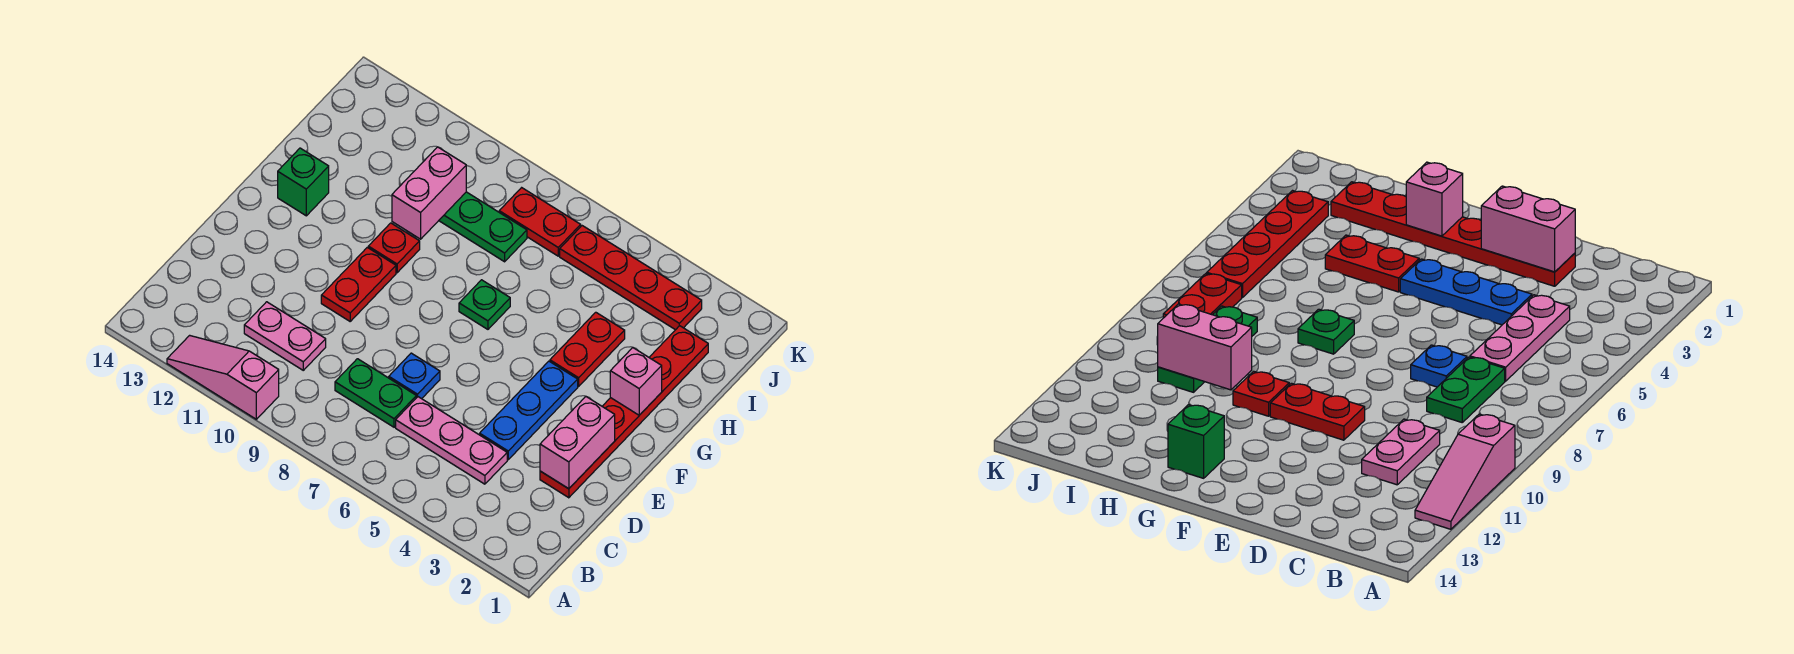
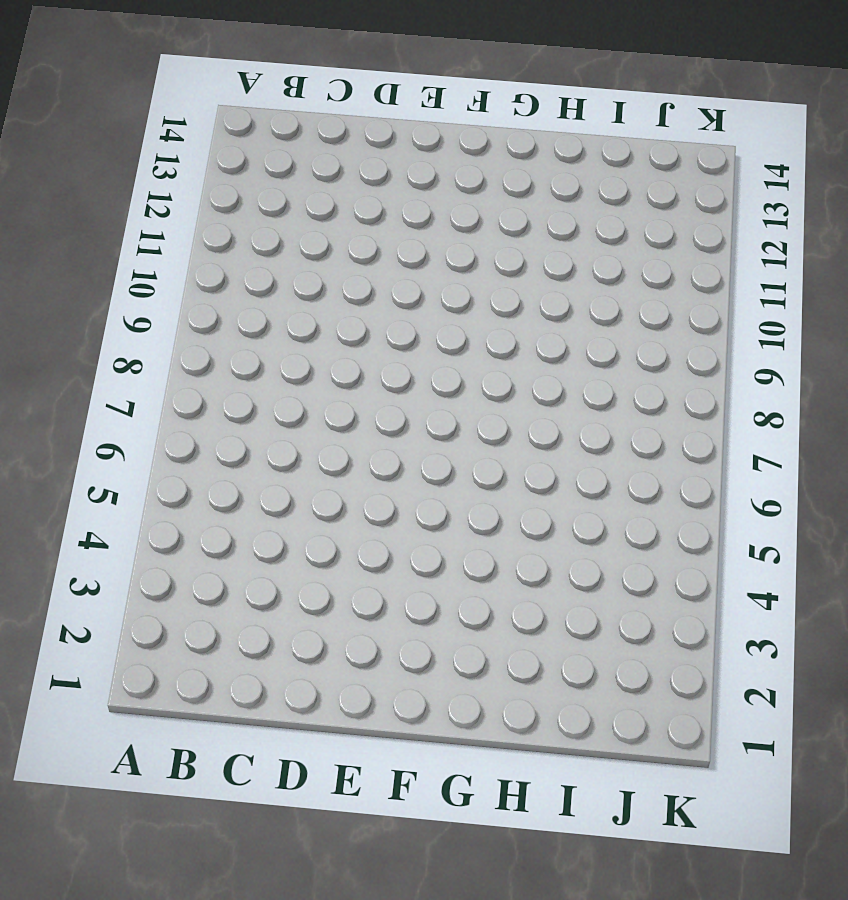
none -> pink slope A10:A12 level 1 top 10
none -> pink plate C4:C6 level 1
none -> green plate C7:C8 level 1

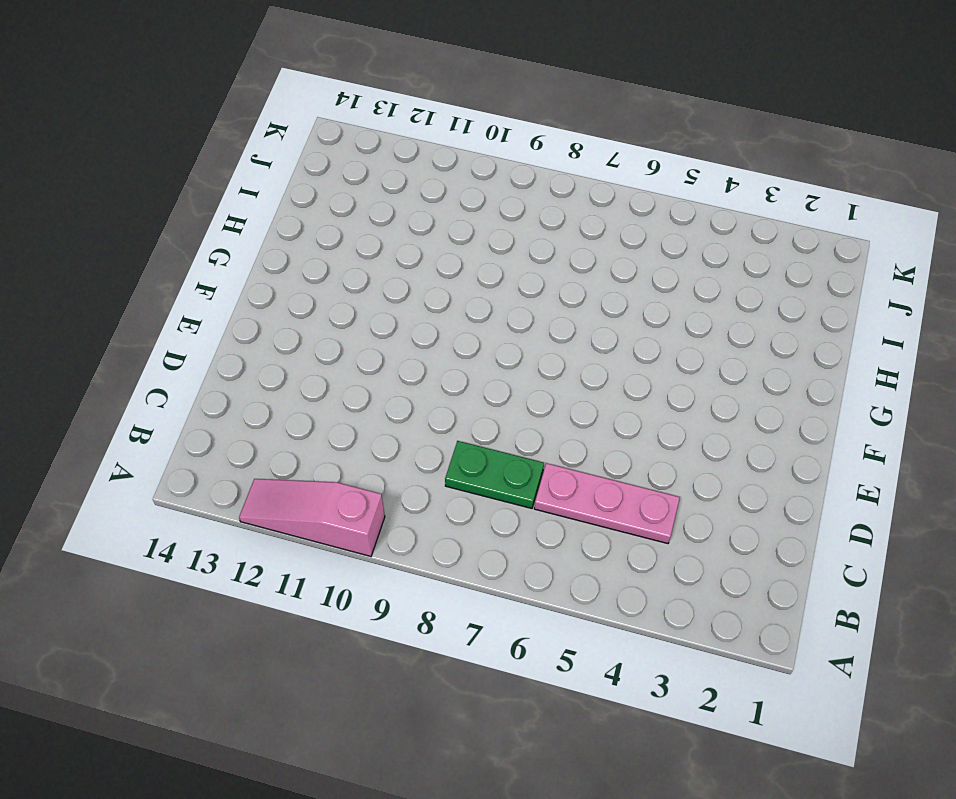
none -> pink plate C10:C11 level 1
none -> red plate D2:I2 level 1
none -> blue plate D4:F4 level 1

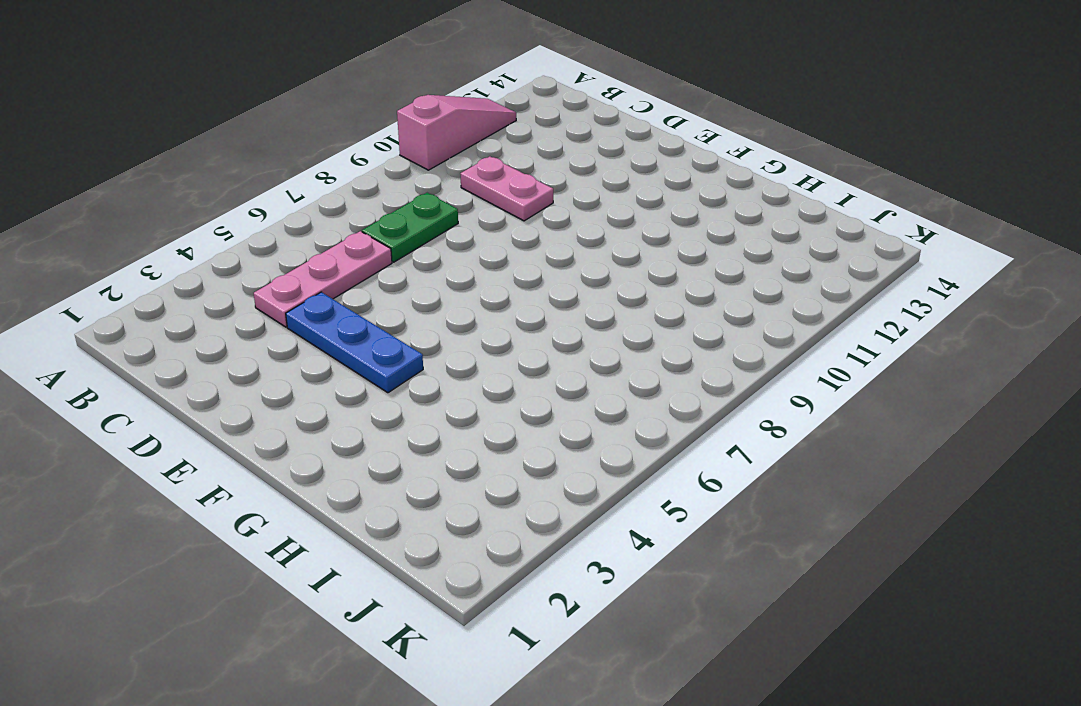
pink plate C10:D10 level 1 -> pink plate C10:C11 level 1
none -> red plate D2:I2 level 1
none -> blue plate D7 level 1
none -> red plate E10:F10 level 1

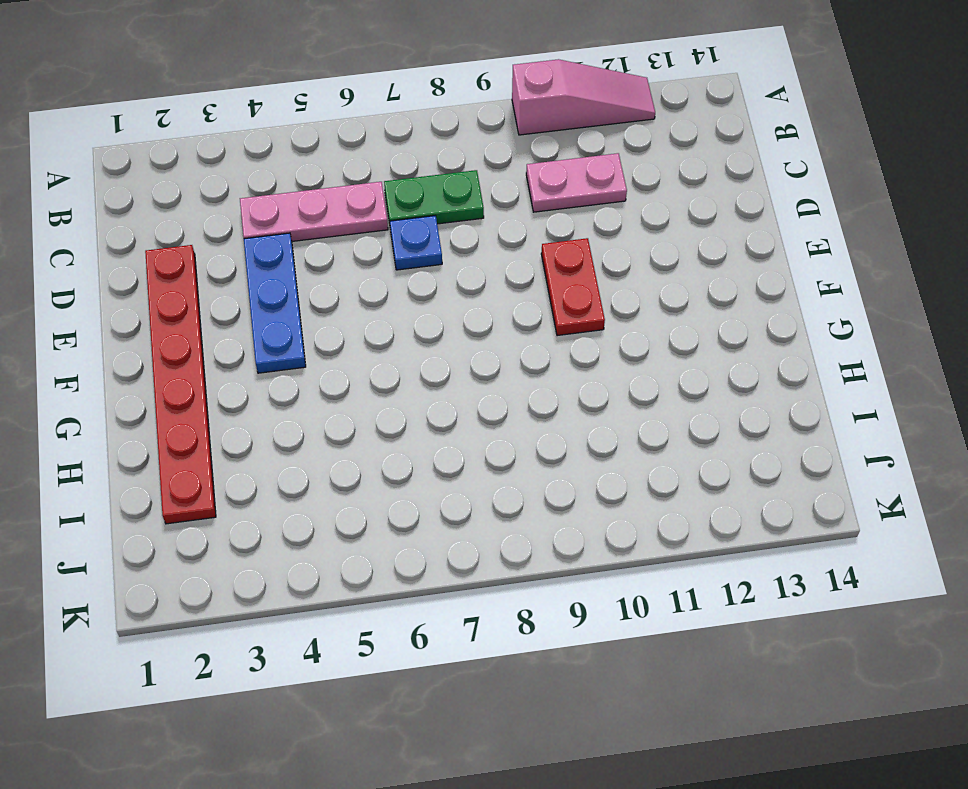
none -> red plate G4:H4 level 1
none -> green plate G7 level 1
none -> red plate G10 level 1

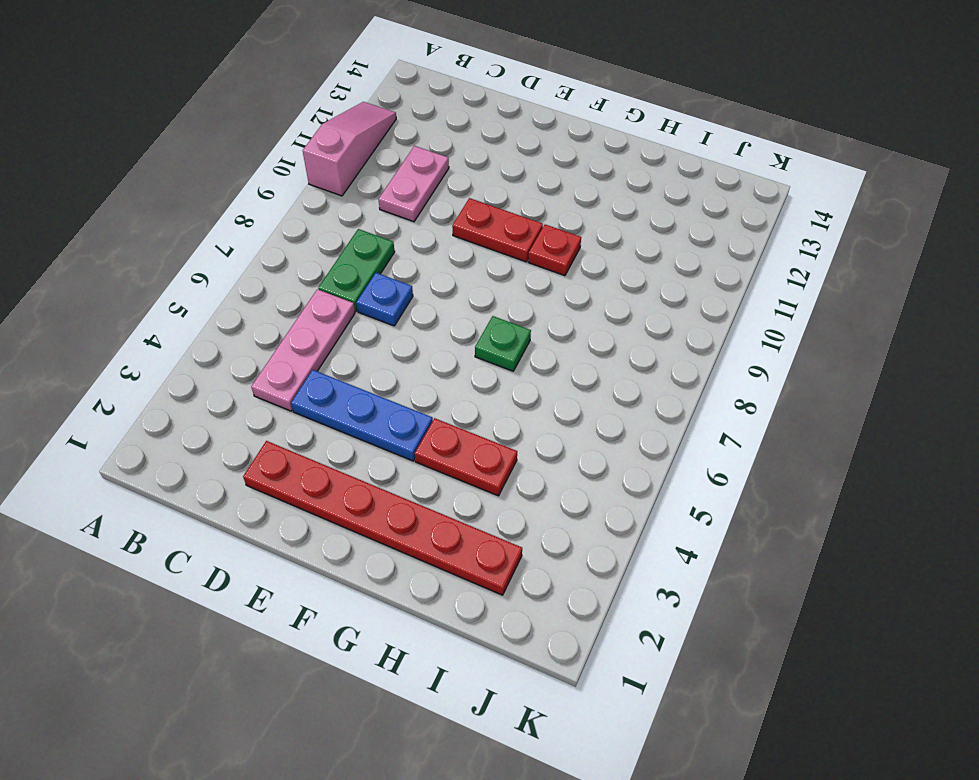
none -> green brick G13 level 1
none -> green plate I8:I10 level 1
none -> red plate J3:J6 level 1

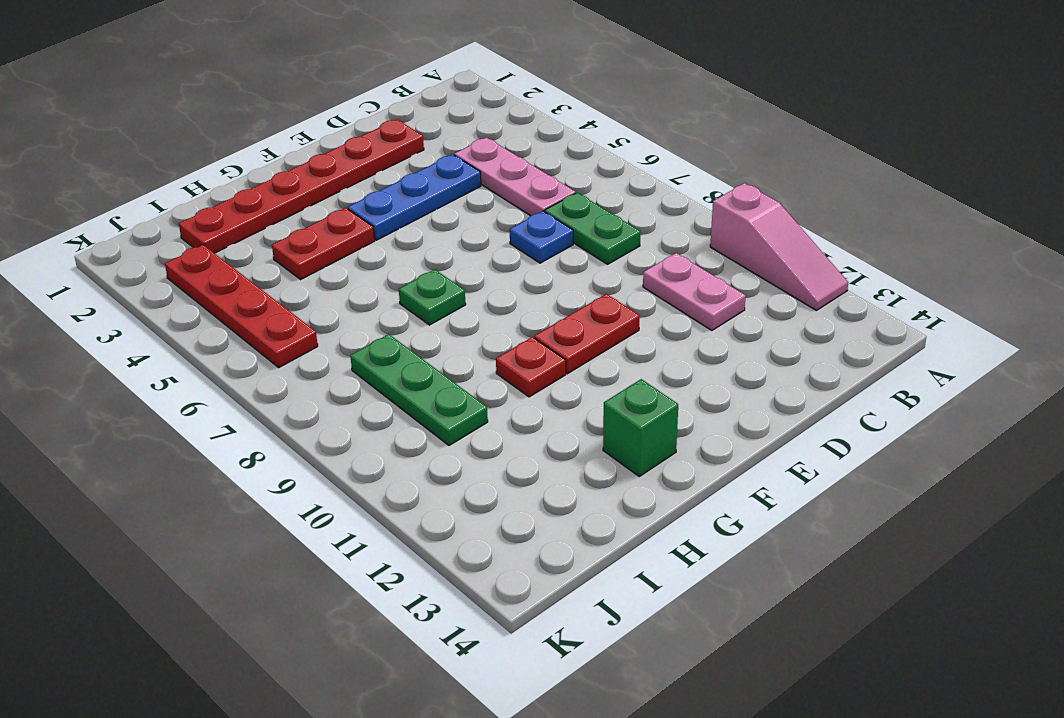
none -> red plate J7:J8 level 1
none -> pink brick D2:E2 level 2
none -> pink brick G2 level 2

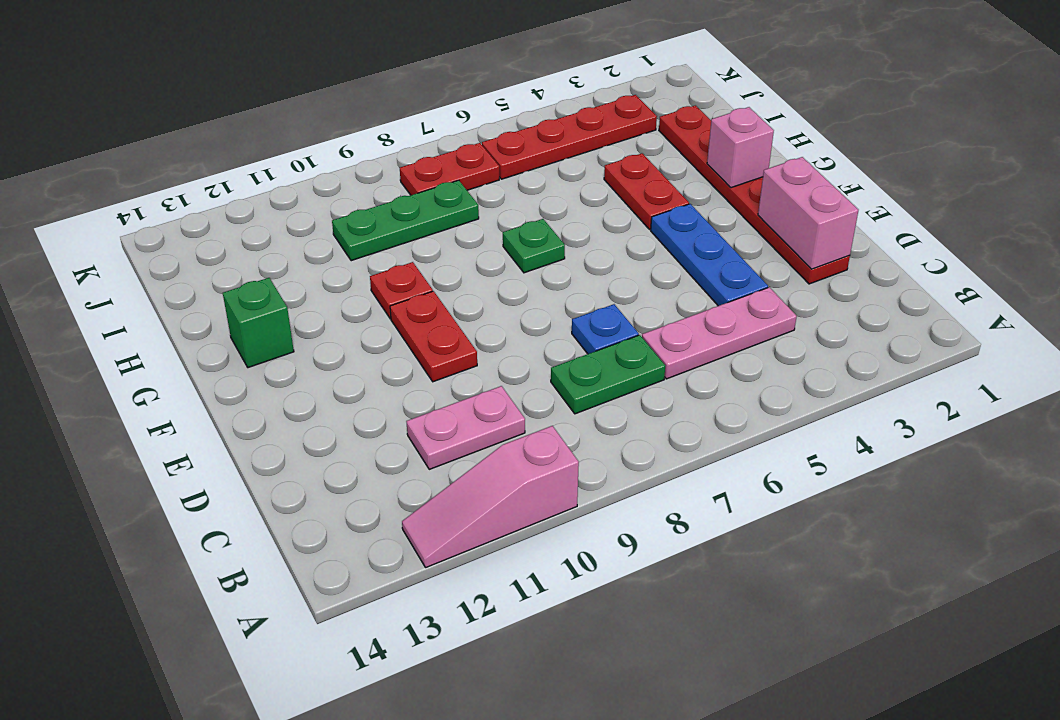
none -> pink brick H10:I10 level 2

